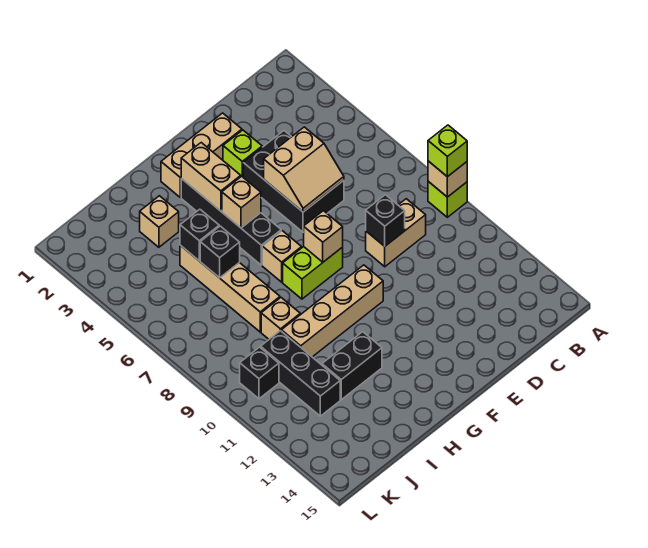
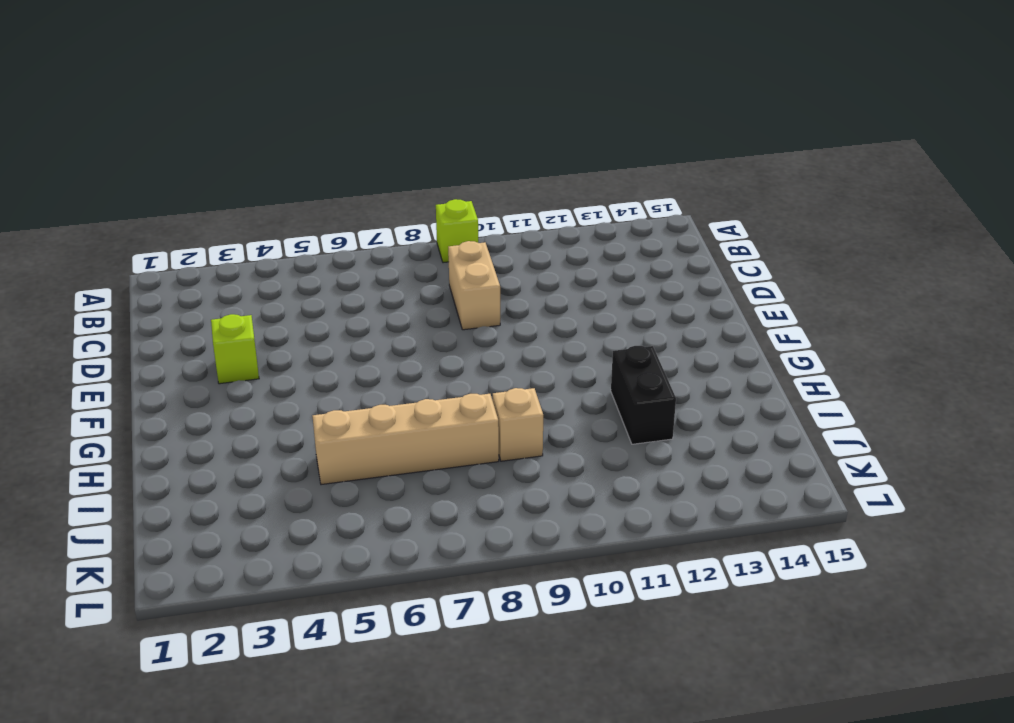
none -> black brick D4:E6 level 1
none -> tan brick E2:G2 level 1
none -> lime brick F8:G8 level 1

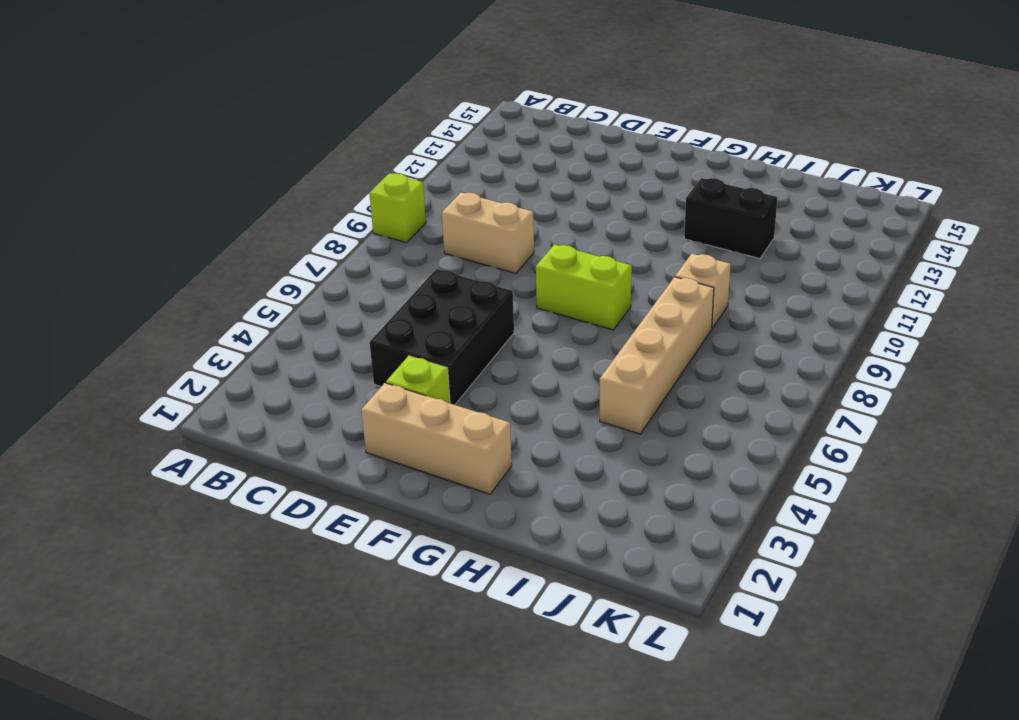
none -> tan brick F10:I10 level 1
none -> black brick G3:G6 level 1
none -> tan brick G7 level 1

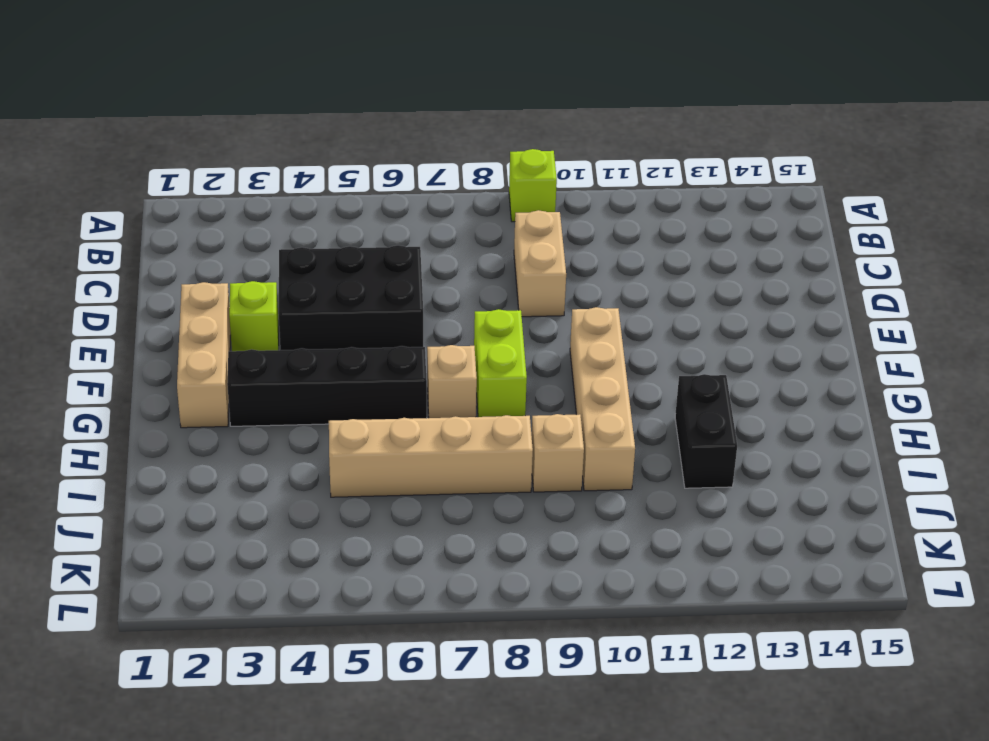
none -> tan brick I3 level 1
none -> black brick J10:J12 level 1
none -> black brick K10 level 1

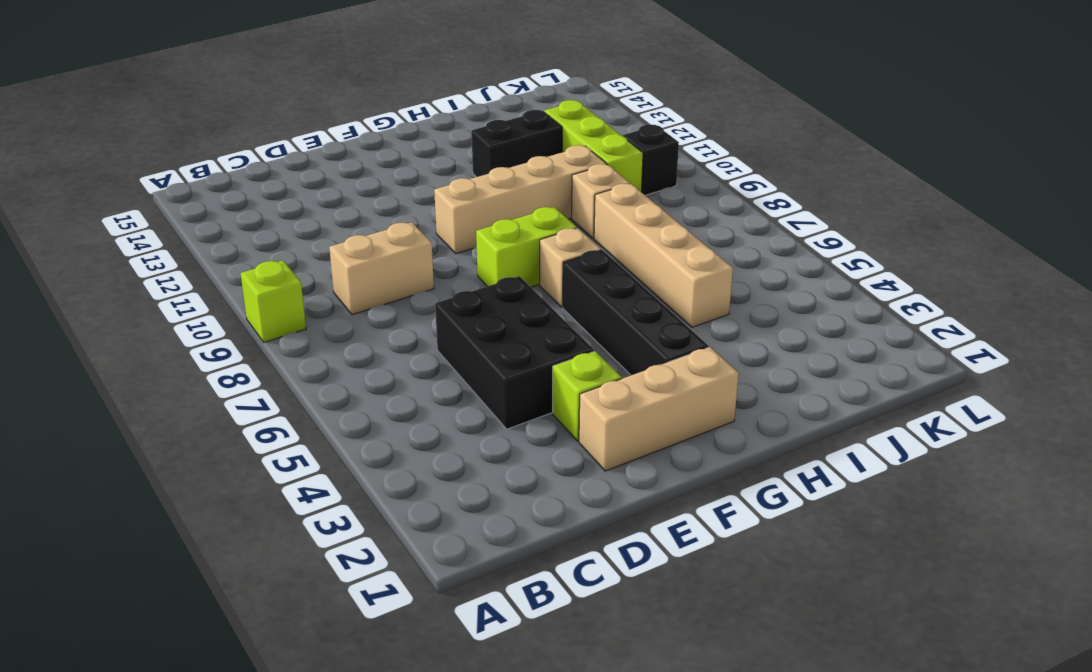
lime brick J10:J12 level 1 -> black brick J10:J12 level 1
none -> tan brick I3 level 1
none -> tan brick A9 level 2
none -> tan slope D5:E6 level 2 top 5

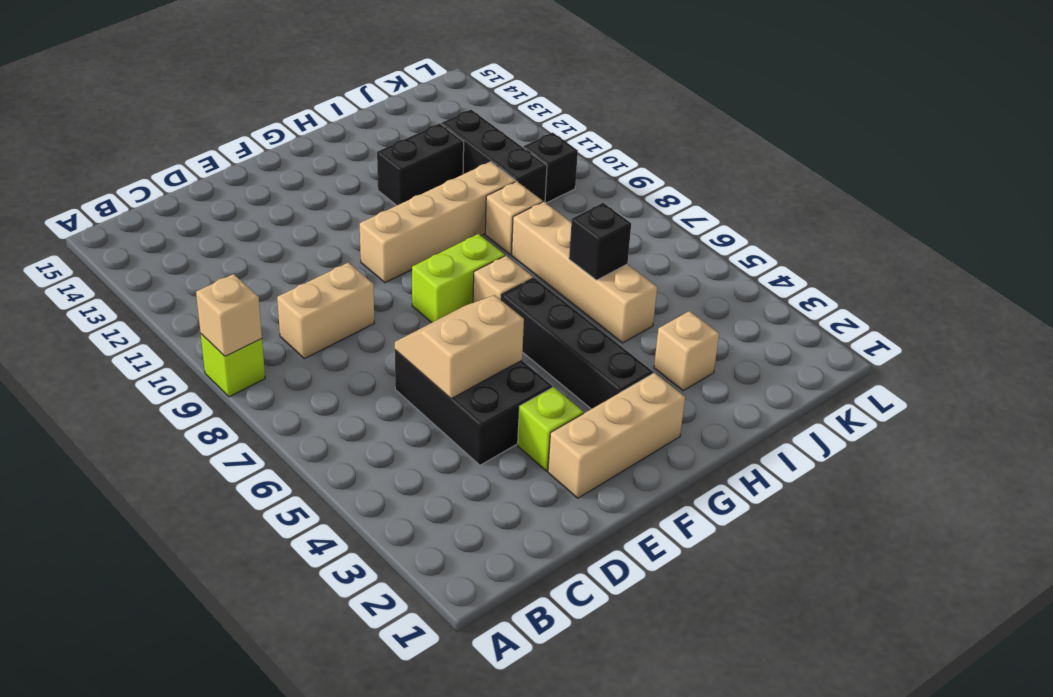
none -> black brick D9 level 2
none -> tan brick F8 level 2
none -> tan brick G3:G4 level 2

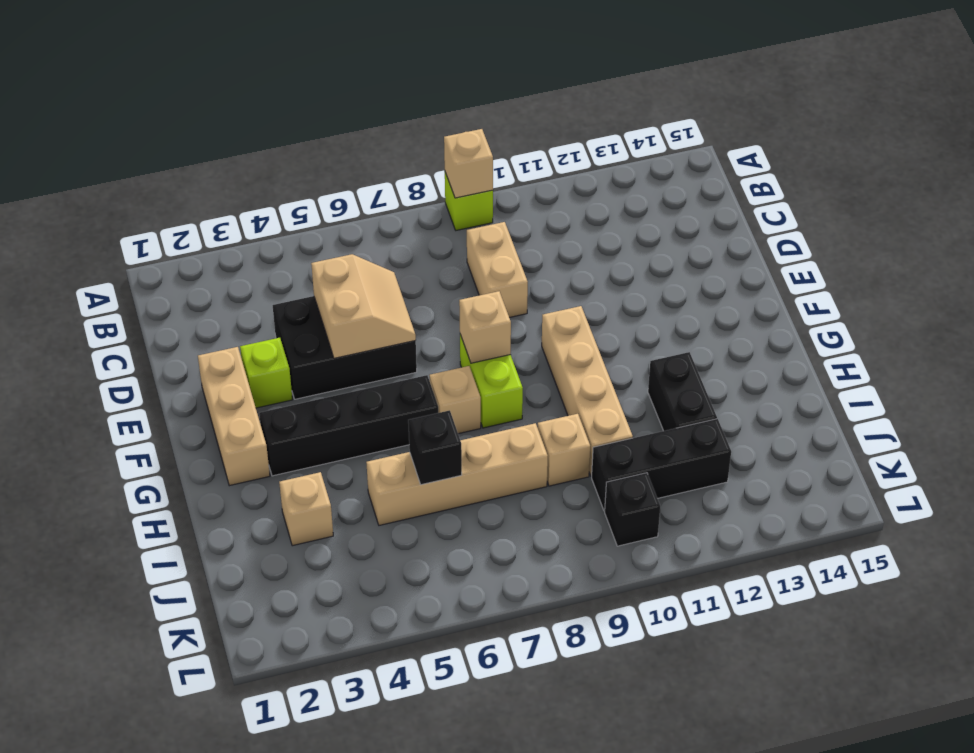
none -> black brick D9 level 2
none -> tan brick G3:G4 level 2
none -> tan brick G5 level 2

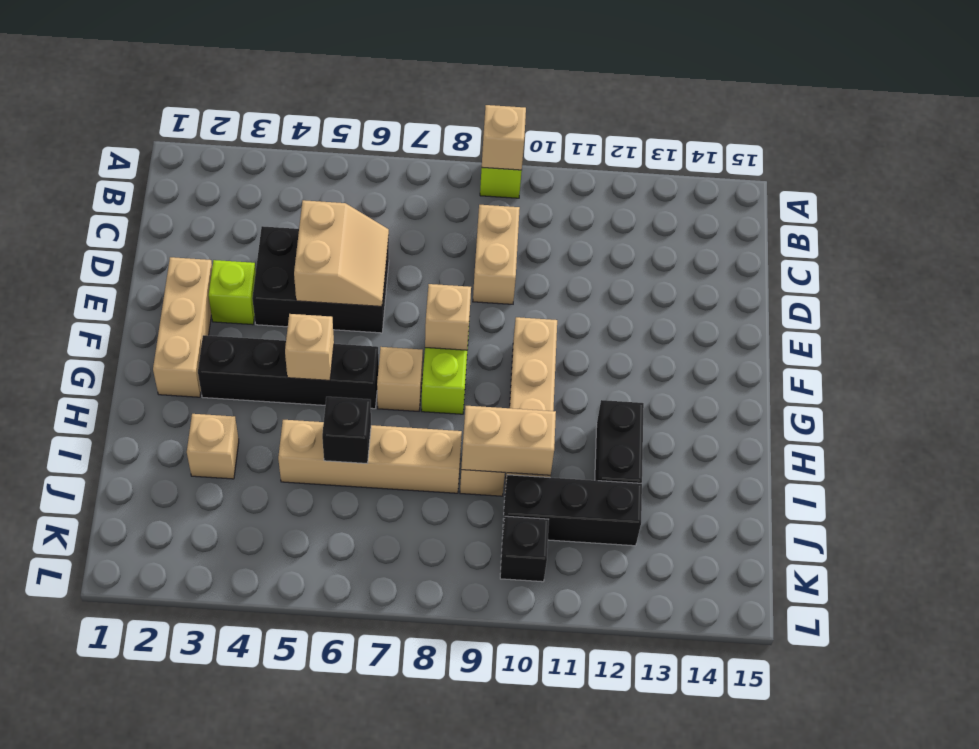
tan brick I9:I10 level 2 -> tan brick G3:G4 level 2
none -> black brick D9 level 2
none -> black brick I5 level 2
none -> lime brick A9 level 3

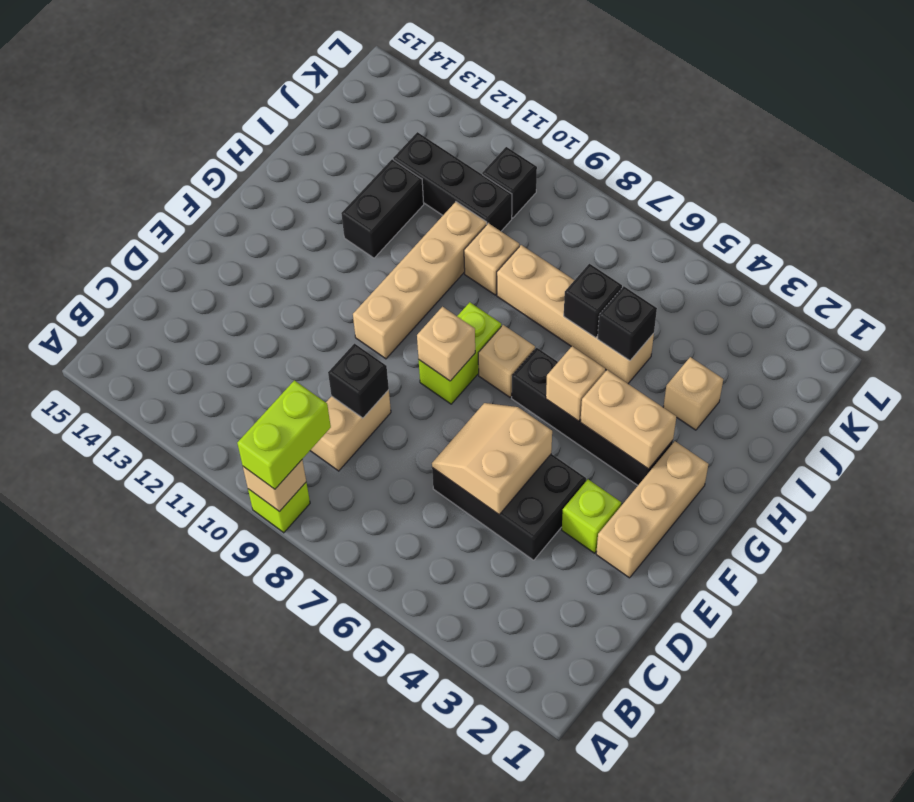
lime brick A9:B9 level 3 -> lime brick A9 level 3

